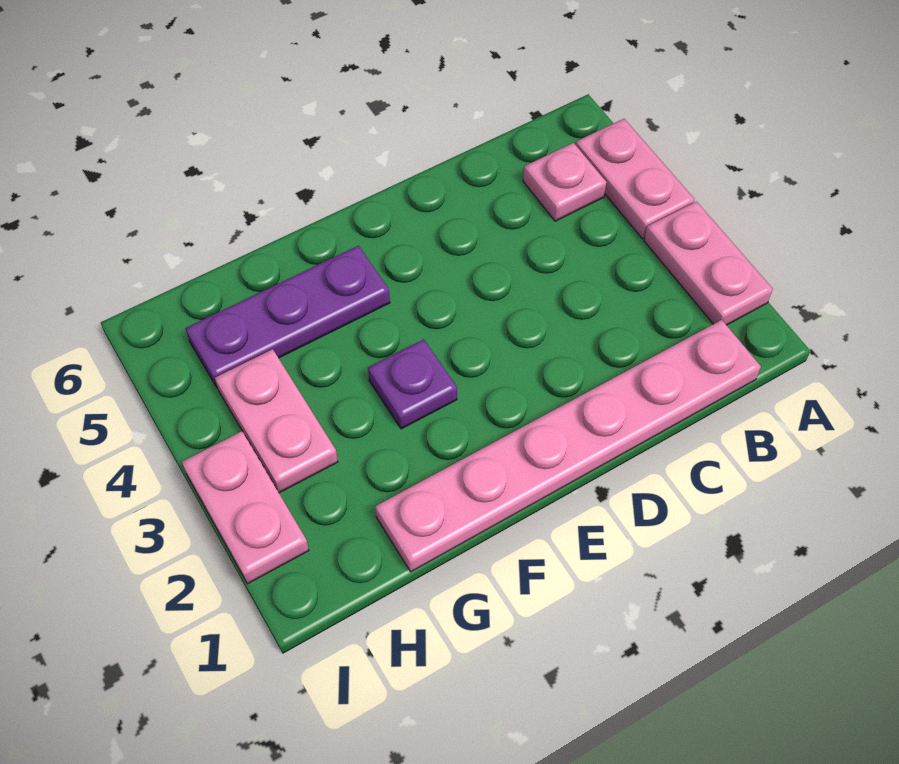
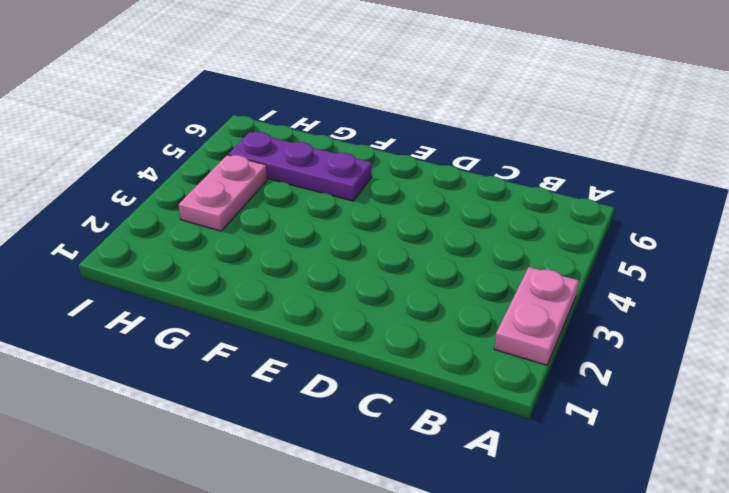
none -> pink plate A4:A5 level 1
none -> pink plate B1:G1 level 1

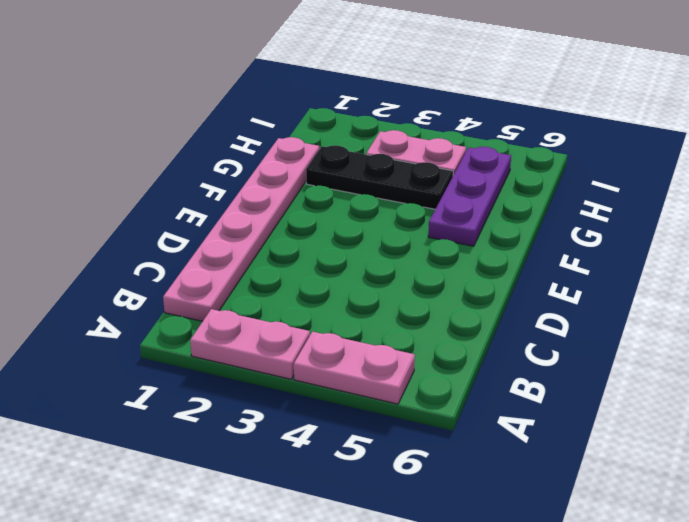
black plate G2:G4 level 1 -> none
none -> pink plate B5 level 1
none -> purple plate F3 level 1

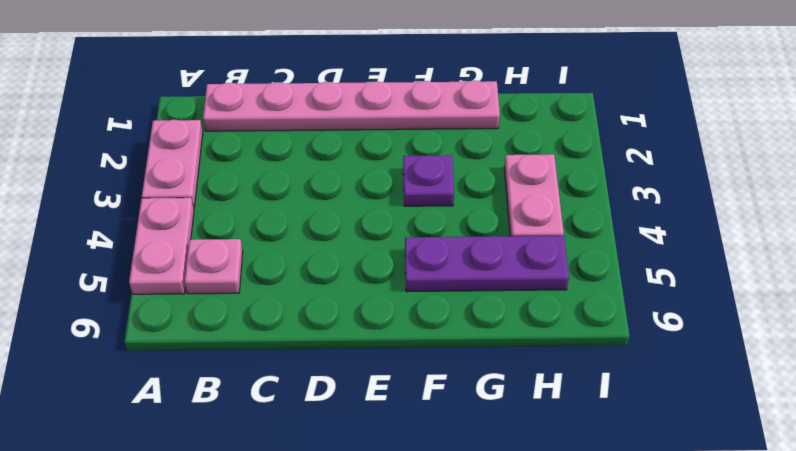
none -> pink plate I2:I3 level 1

